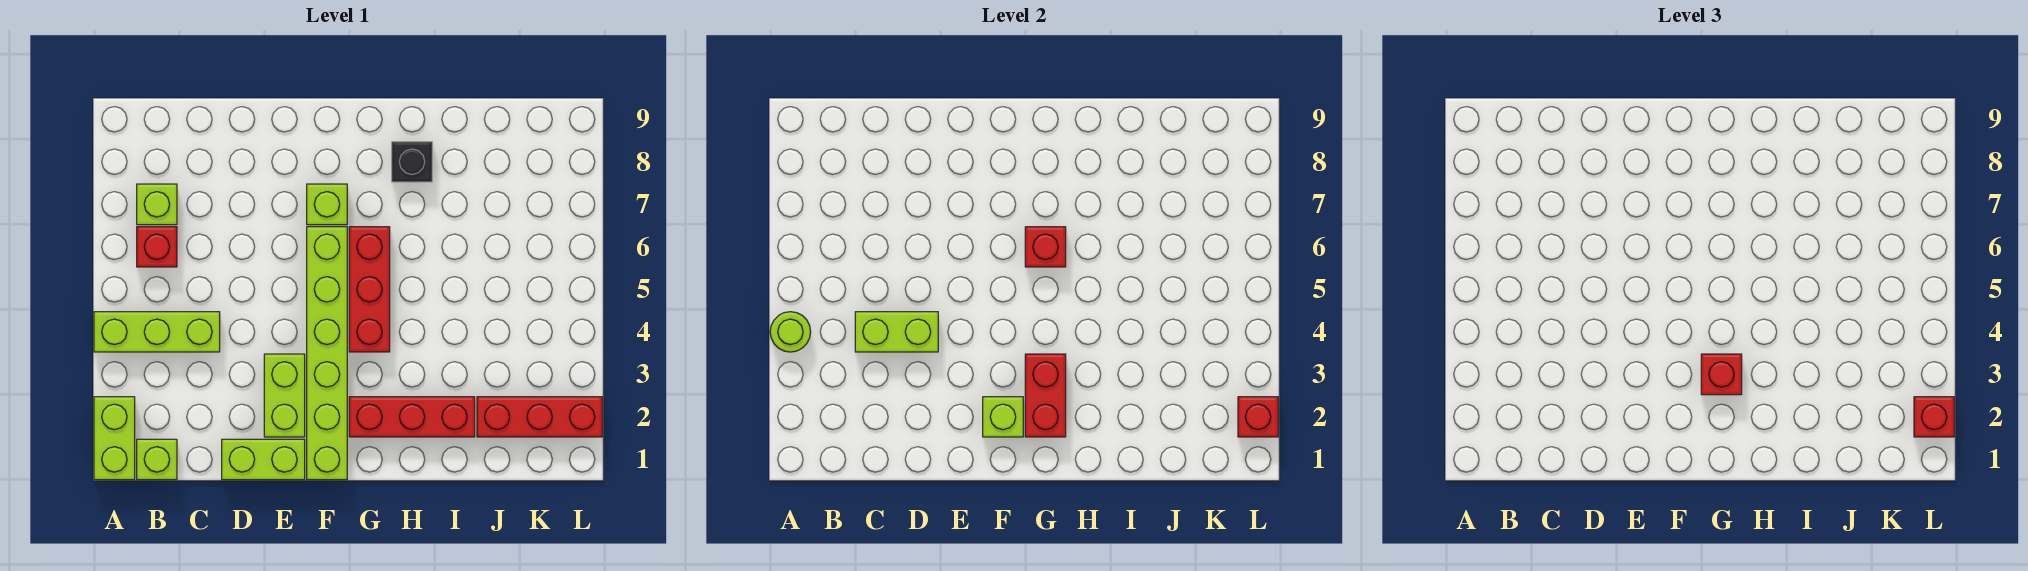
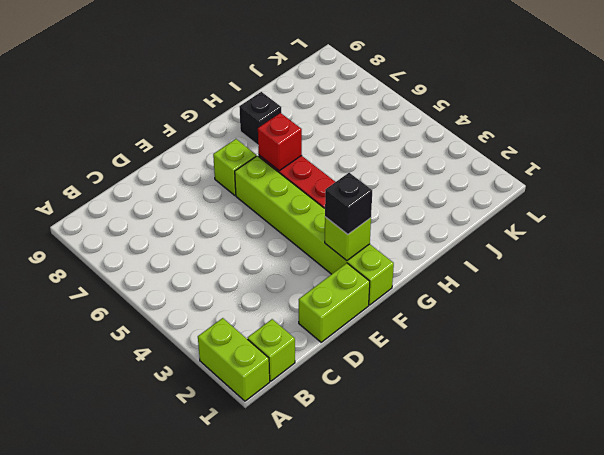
black brick F2 level 3 -> none
none -> lime brick A4:C4 level 1
none -> red brick B6 level 1
none -> lime brick B7 level 1

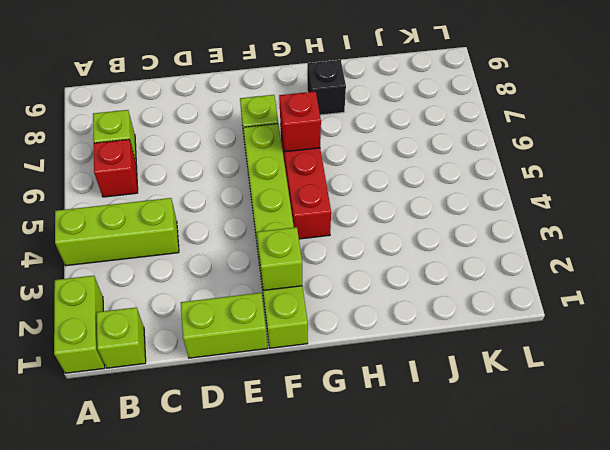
none -> lime brick E2:E3 level 1
none -> red brick G2:I2 level 1
none -> red brick J2:L2 level 1

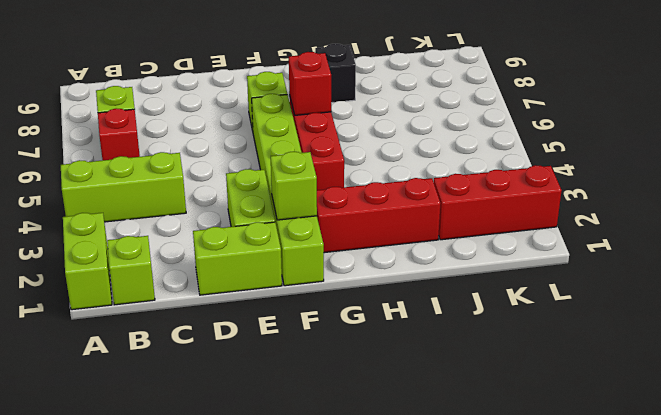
none -> lime round brick A4 level 2
none -> lime brick C4:D4 level 2
none -> red brick G2:G3 level 2

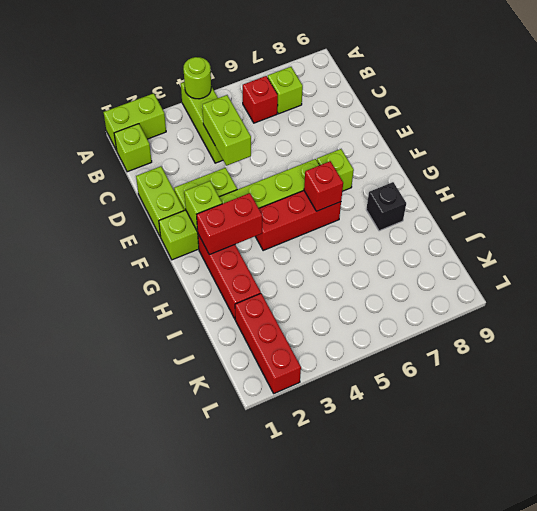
none -> red brick L2 level 2
none -> red brick G3 level 3
none -> red brick L2 level 3

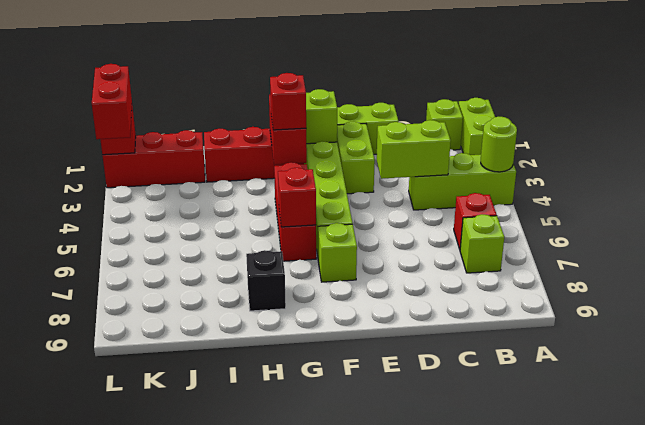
red brick L2:L3 level 3 -> red brick L2 level 3

